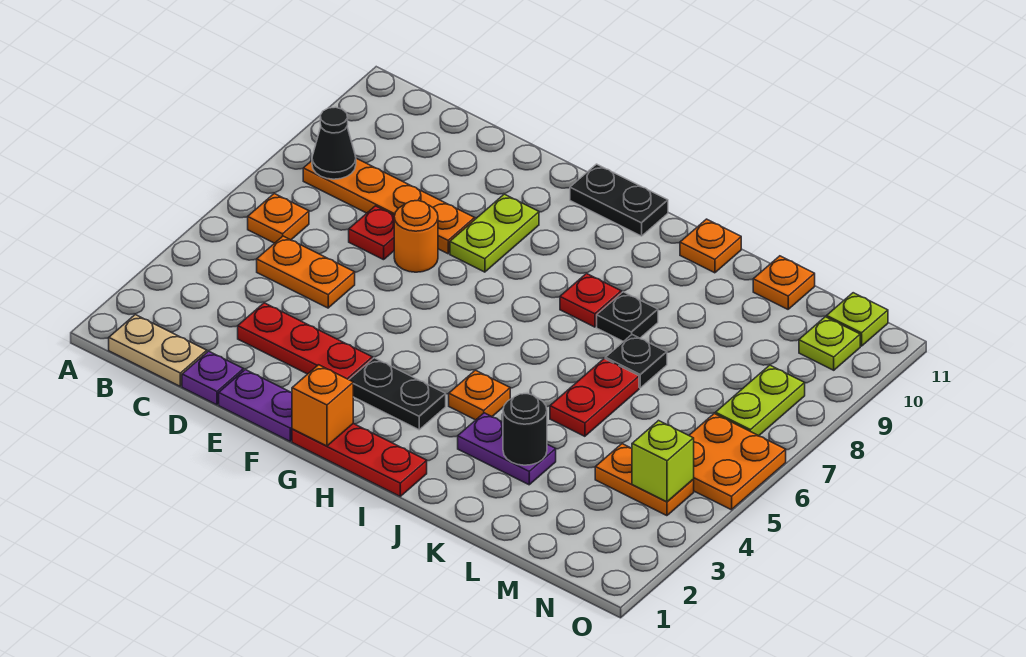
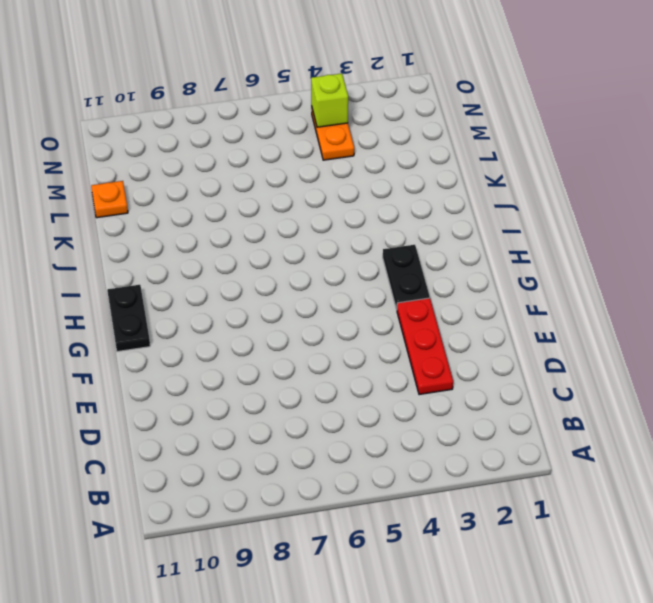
none -> tan plate B1:C1 level 1
none -> orange plate B6 level 1
none -> orange plate B8:E8 level 1
none -> orange plate C5:D5 level 1

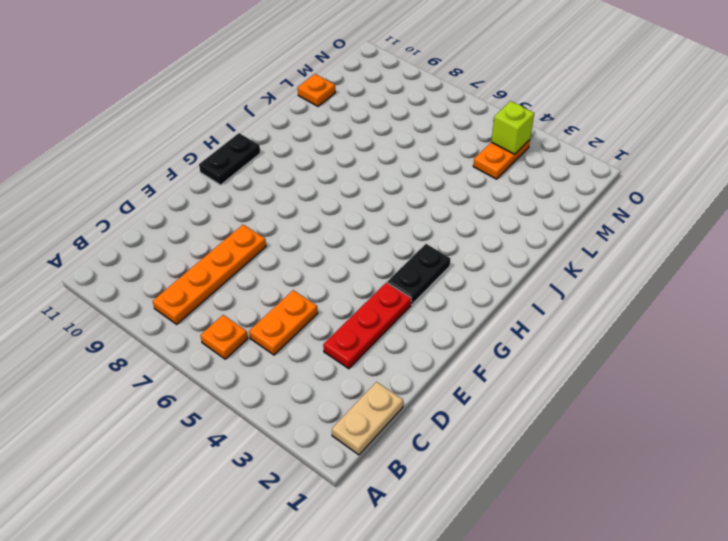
none -> purple plate D1 level 1
none -> red plate D7 level 1
none -> purple plate E1:F1 level 1
none -> orange round brick E7 level 1

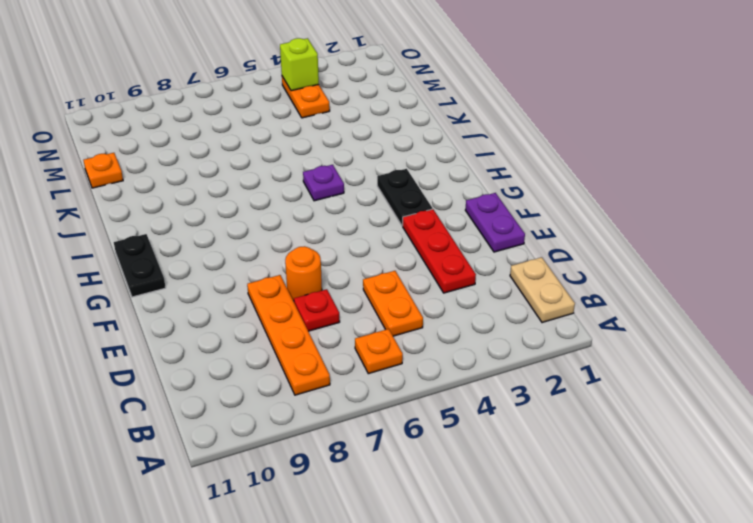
purple plate I5 level 1 -> purple plate D1 level 1
none -> lime plate F8:F9 level 1
none -> red plate G1:I1 level 1
none -> orange plate I4 level 1
none -> red plate I8 level 1

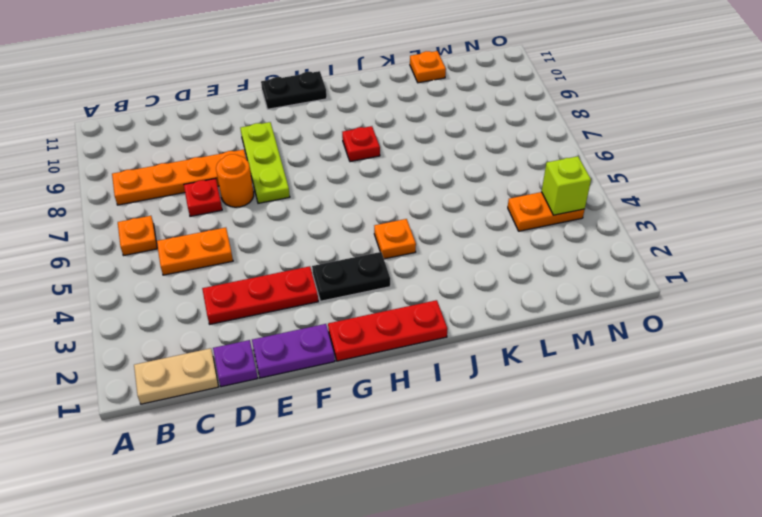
lime plate F7:F9 level 1 -> lime plate F8:F9 level 1
none -> purple plate J3:K3 level 1
none -> black plate J8 level 1
none -> orange plate J11 level 1
none -> red plate K5:K6 level 1

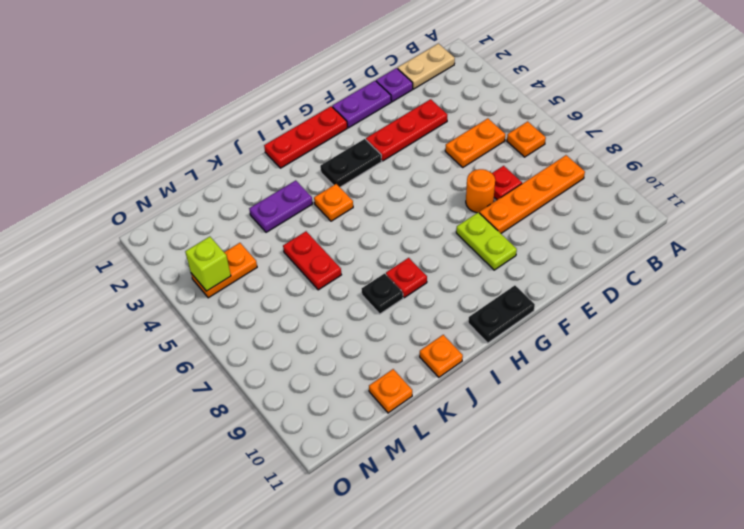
none -> black plate K7 level 1
none -> orange plate N5:O6 level 1
none -> lime plate N7:N8 level 1
none -> lime plate N10 level 1

